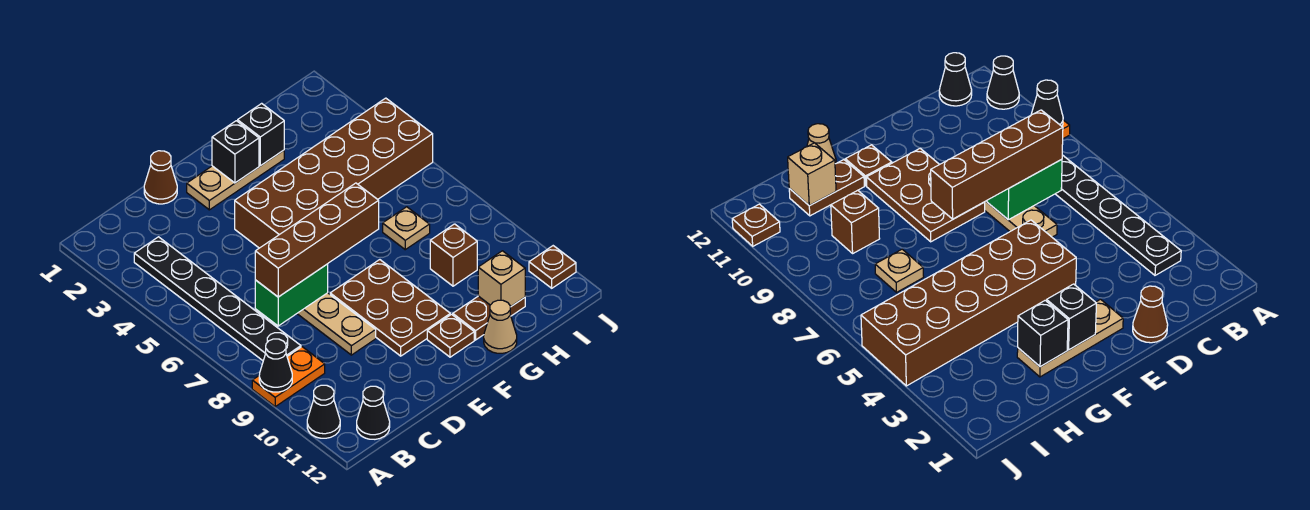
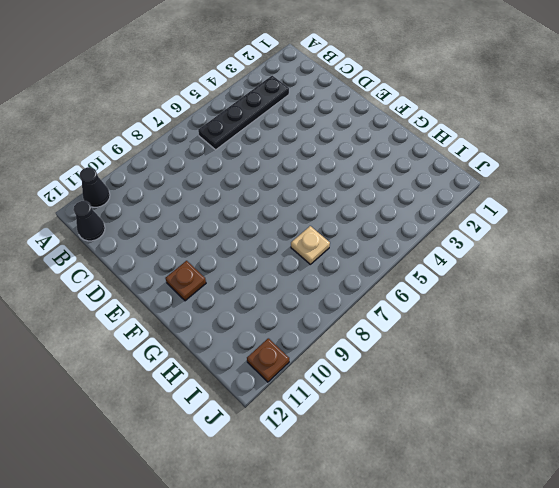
black plate B3:B6 level 1 -> black plate B3:B8 level 1
none -> orange plate A9:B9 level 1
none -> brown cone D1 level 1
none -> tan plate D6:D9 level 1

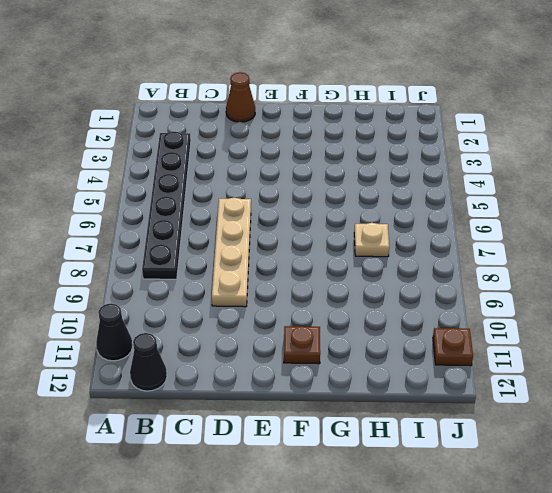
none -> orange plate A9:B9 level 1
none -> tan plate E2:G2 level 1
none -> brown brick E4:J5 level 1

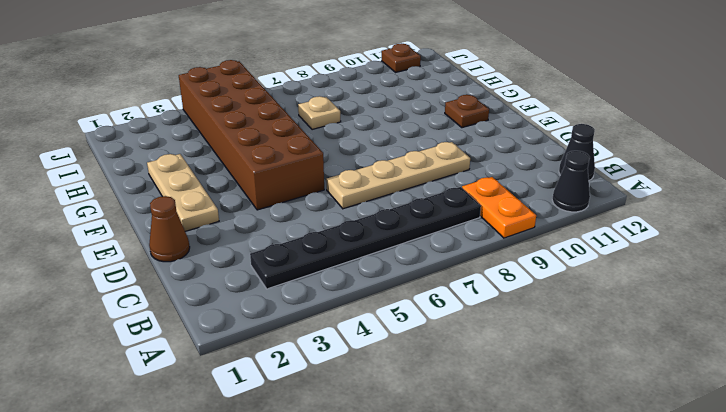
none -> brown plate E8:F10 level 1
none -> brown plate G11:H11 level 1
none -> tan cone G12 level 1

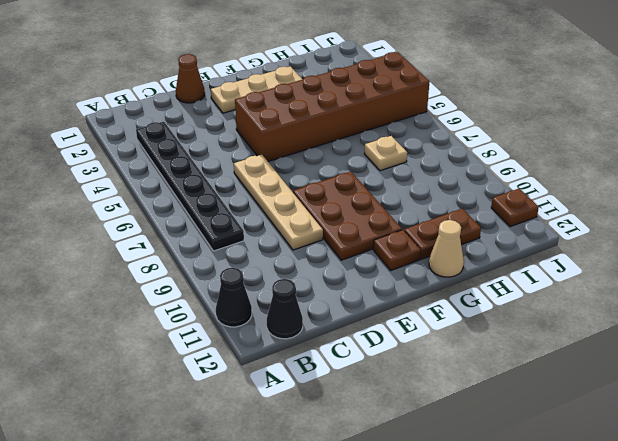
none -> orange plate A9:B9 level 1
none -> brown brick H9 level 1
none -> black cone A9 level 2

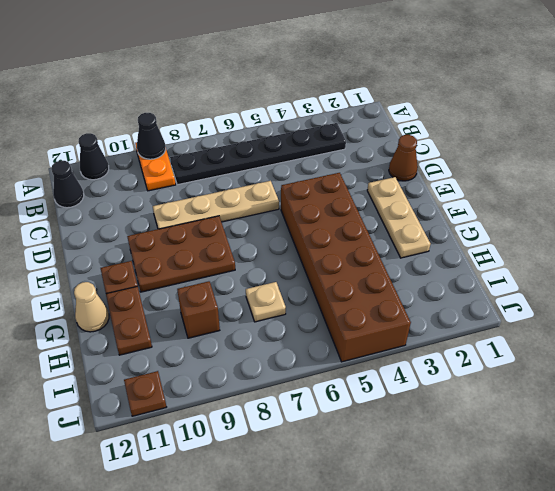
none -> green brick C7:D7 level 2
none -> black brick F2 level 2
none -> black brick G2 level 2

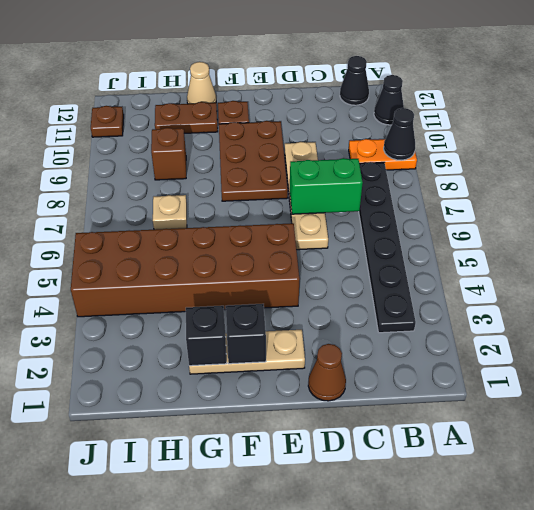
none -> tan brick H11 level 2
none -> brown brick C7:F7 level 3

